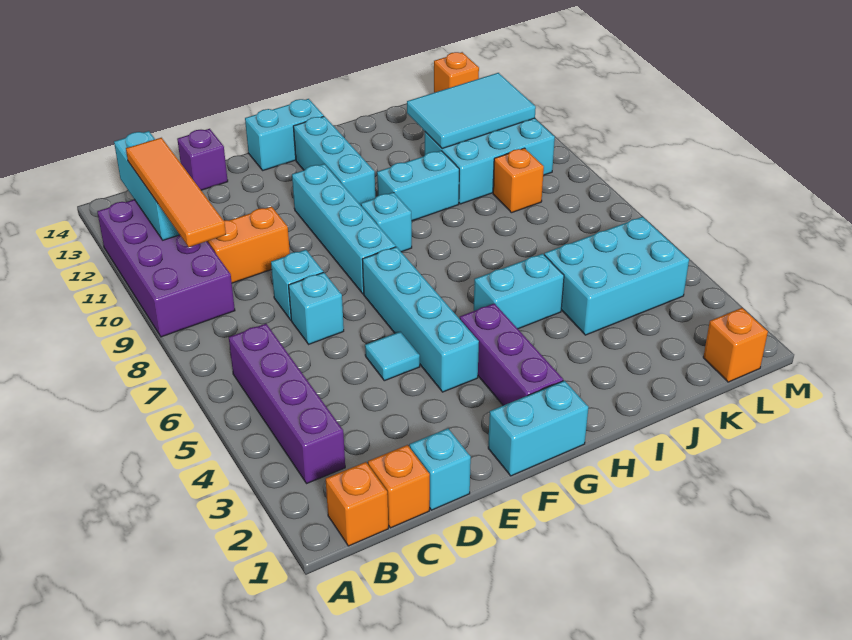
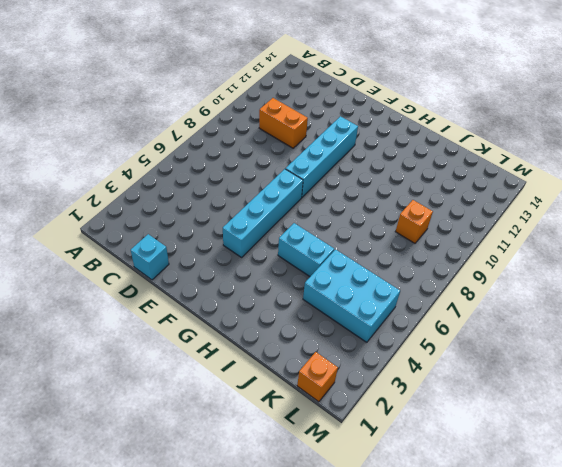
none -> purple brick A9:B12 level 1
none -> orange brick B1 level 1
none -> purple brick B3:B6 level 1

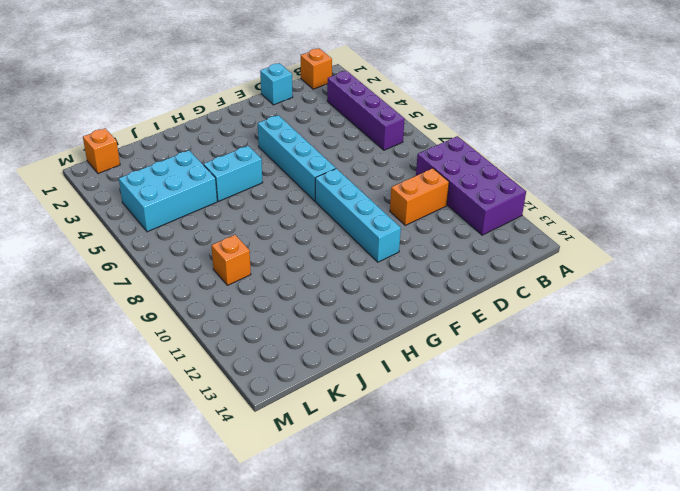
none -> orange brick C1 level 1
none -> cyan brick D7 level 1
none -> cyan brick D8 level 1

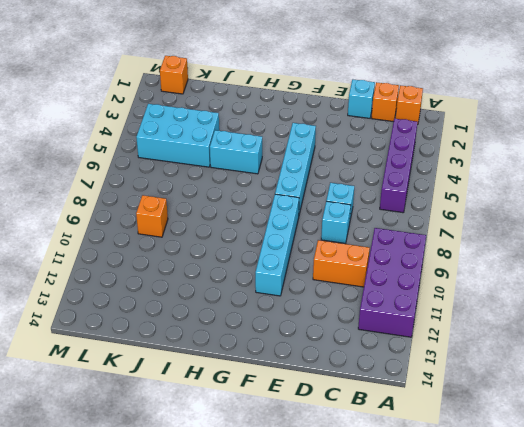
none -> purple brick D14 level 1
none -> cyan tile E5 level 1
none -> cyan brick F1:G1 level 1

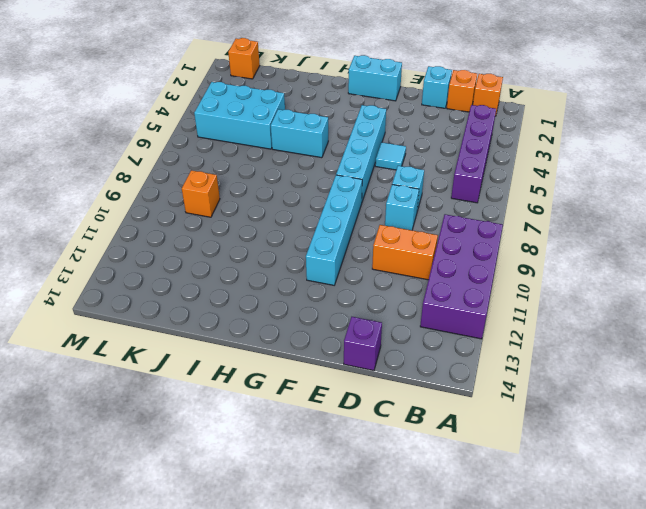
none -> cyan brick F14:G14 level 1
none -> purple brick G2:G4 level 1
none -> cyan brick G9 level 1

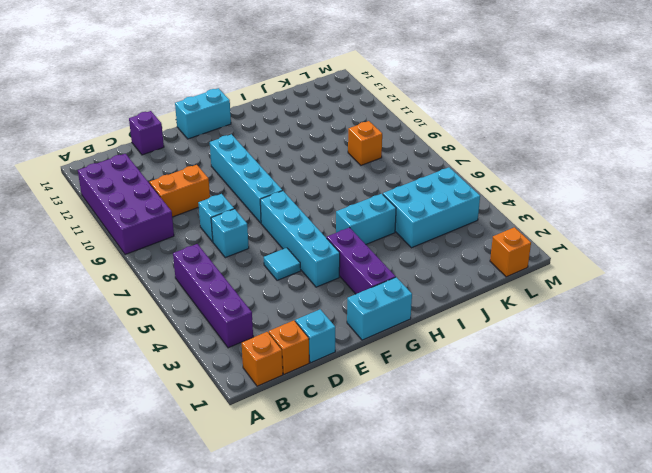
none -> cyan brick G9 level 1
none -> cyan brick G11:G13 level 1
none -> cyan brick H10:I10 level 1

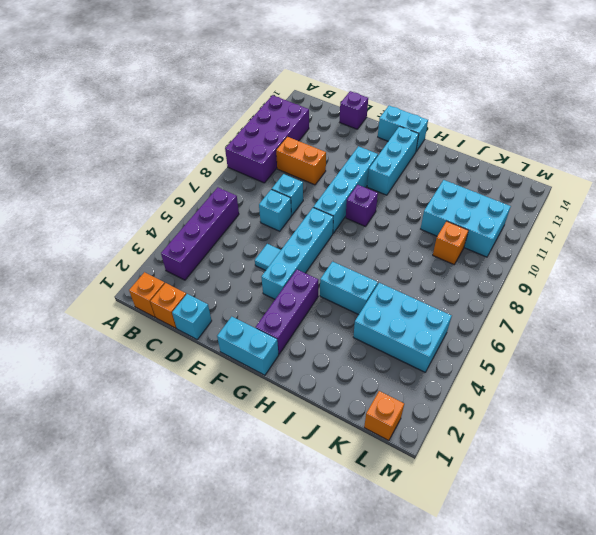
purple brick G9 level 1 -> cyan brick G9 level 1
none -> cyan brick H10:I10 level 1
none -> orange brick L14 level 1
none -> cyan brick B11:B13 level 2

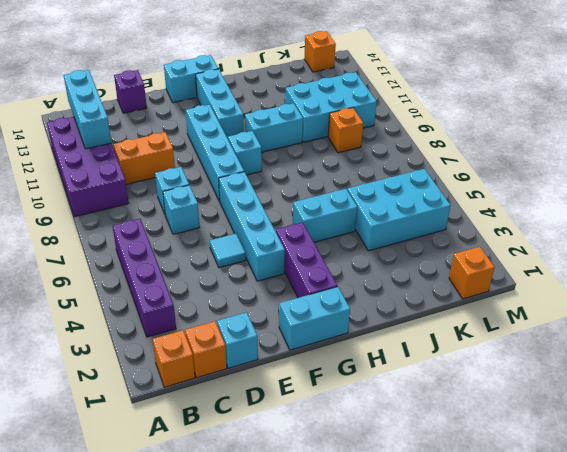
none -> cyan tile J11:L12 level 2
none -> orange tile B9:B12 level 3

